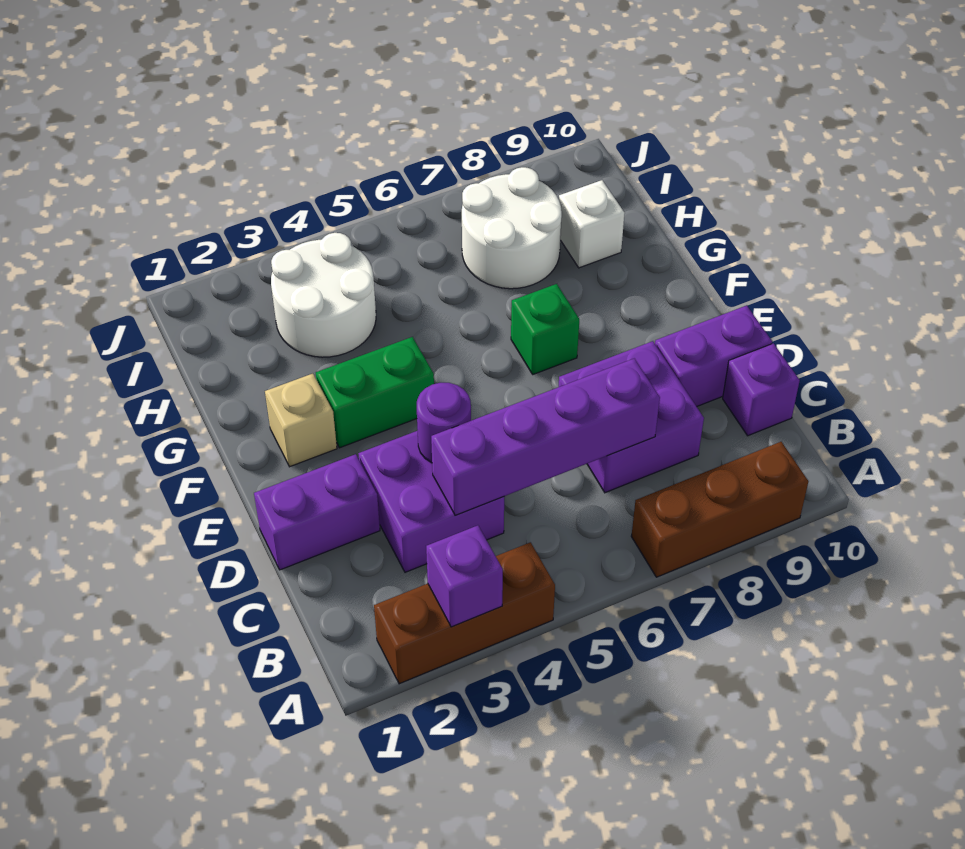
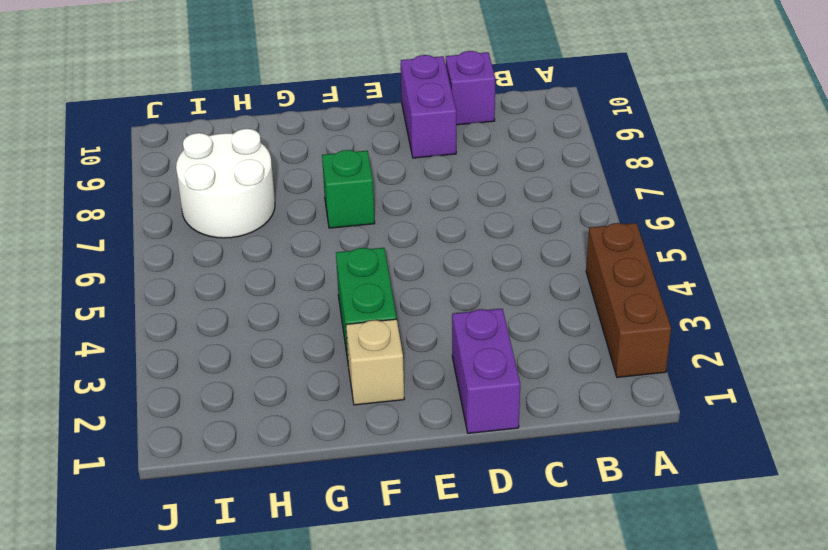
none -> brown brick A7:A9 level 1
none -> purple brick C3:D4 level 1
none -> purple brick C7:D8 level 1

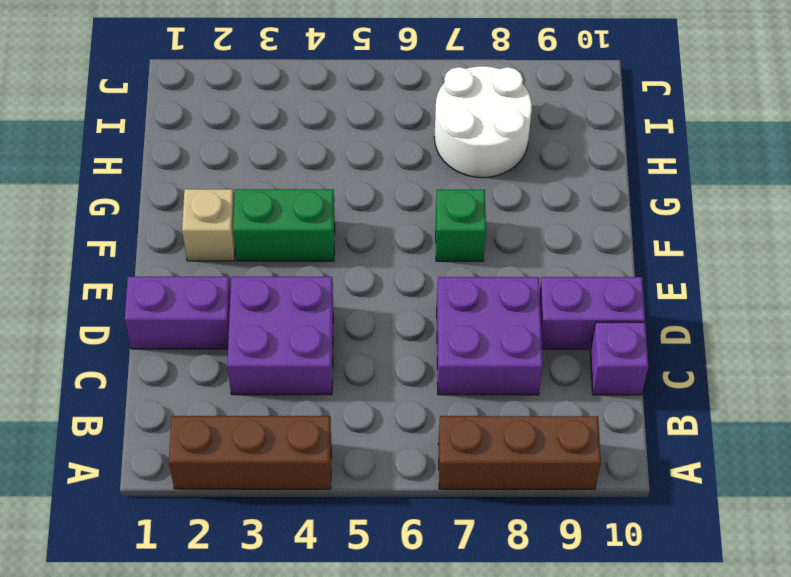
none -> white round brick H3:I4 level 1
none -> white brick H9 level 1
none -> purple brick A3 level 2

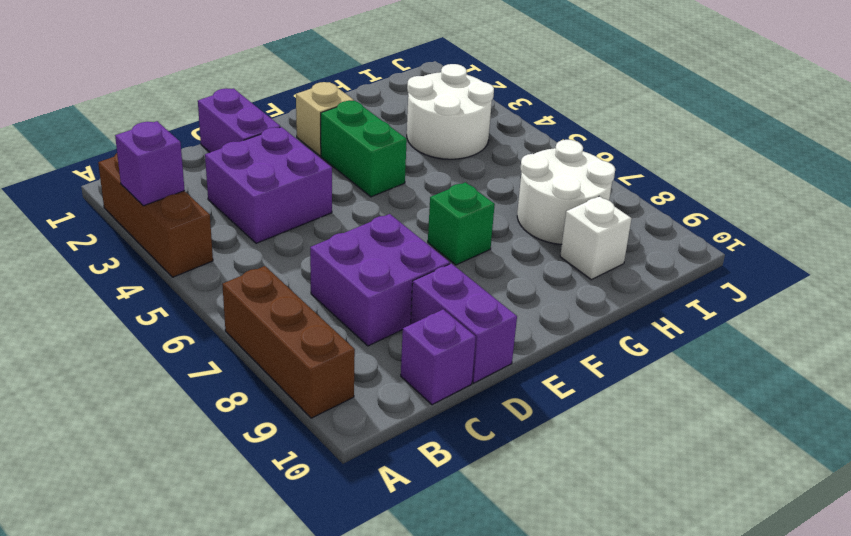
none -> purple brick C4:C7 level 2
none -> purple round brick D4 level 2

